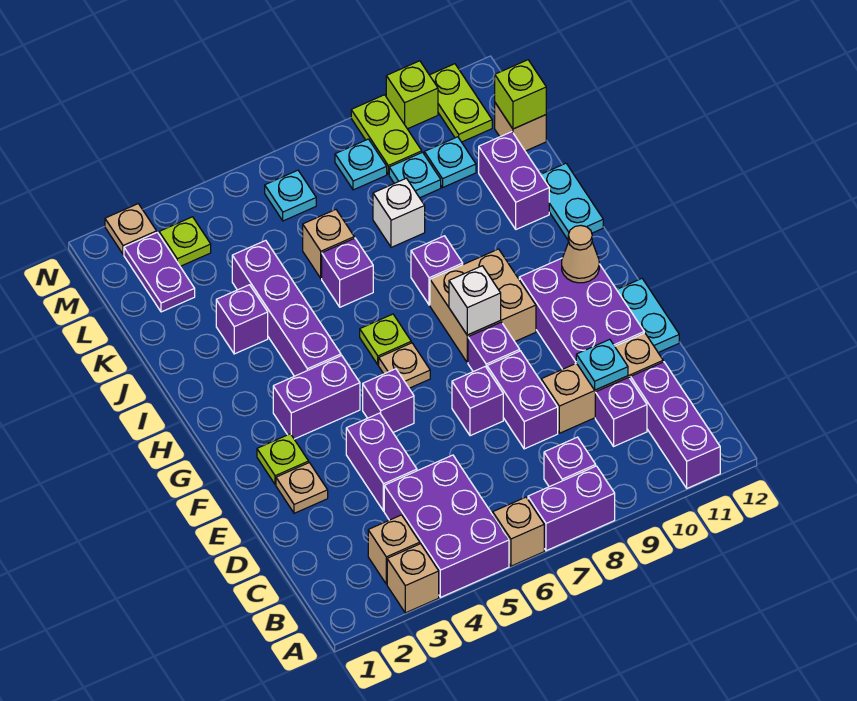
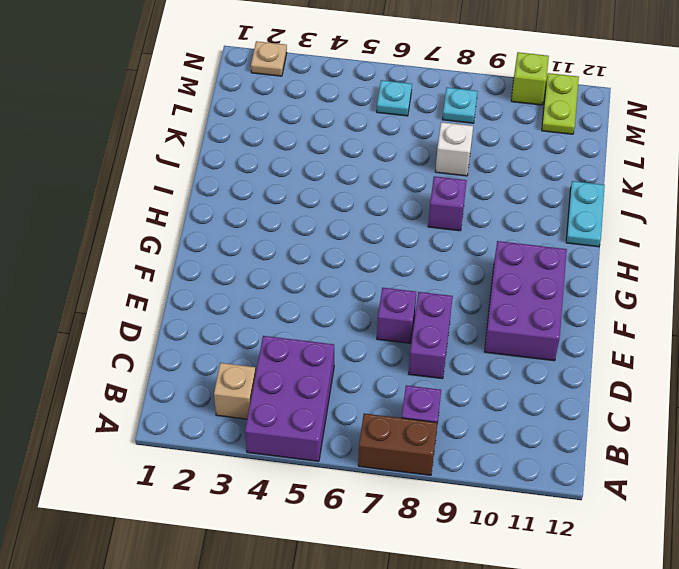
brown brick A7:A8 level 1 -> purple brick A7:A8 level 1
none -> tan brick A3 level 1
none -> tan brick A6 level 1
none -> purple brick A11:C11 level 1
none -> purple brick C10 level 1

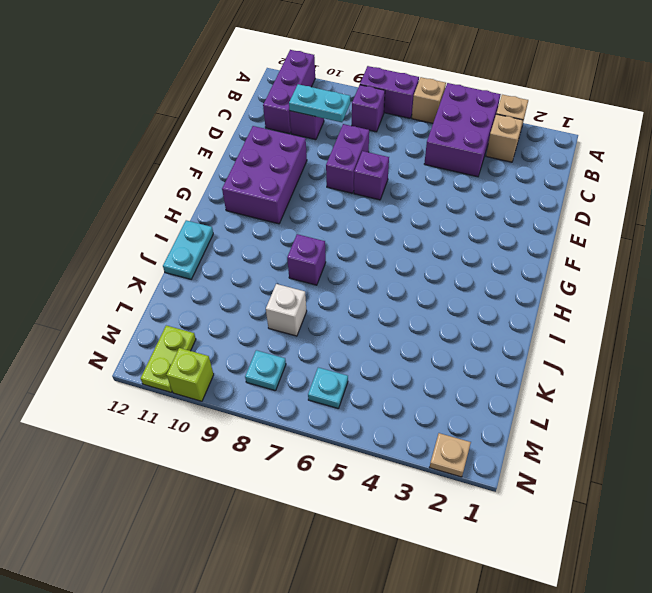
cyan plate C9:C10 level 2 -> cyan plate E12:F12 level 1
none -> purple brick D4:E4 level 1
none -> tan brick D9:D11 level 1
none -> tan plate E2 level 1
none -> lime plate F2 level 1

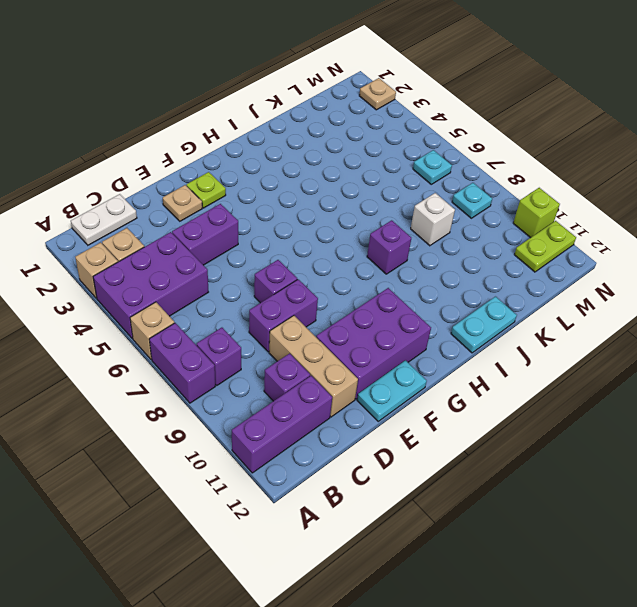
white plate B1:C1 level 1 -> none
none -> purple brick F5 level 1
none -> purple brick F8 level 1
none -> purple brick G3:G4 level 1
none -> tan plate G6 level 1

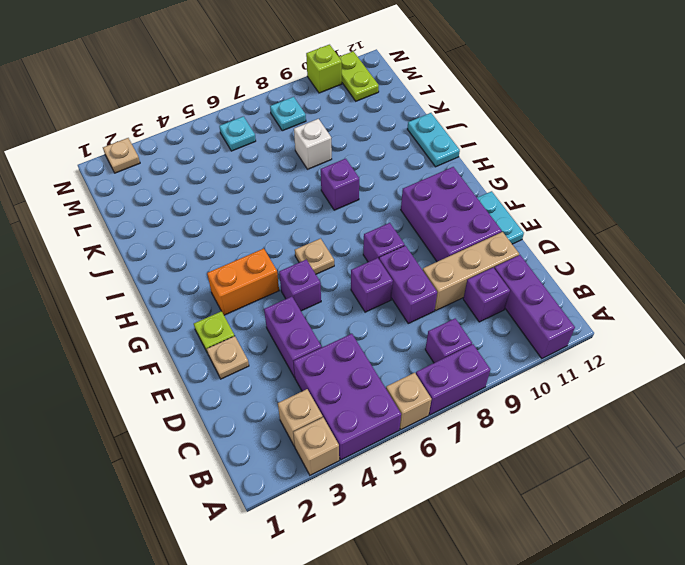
orange brick G3:G4 level 1 -> purple brick G3:G4 level 1
none -> tan brick G8:H9 level 1
none -> purple brick H4:K4 level 1
none -> lime plate H6 level 1
none -> purple brick J3 level 1

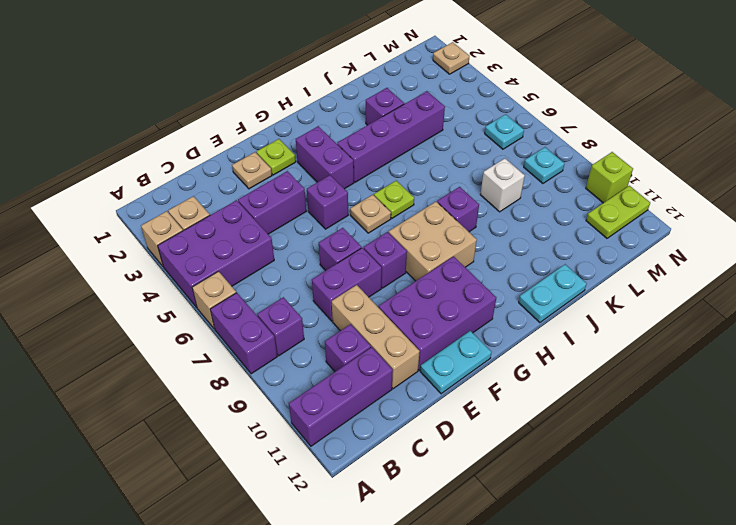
none -> purple brick J6 level 1
none -> purple brick J11:K11 level 1
none -> tan brick K6 level 1
none -> purple plate L2:M2 level 1

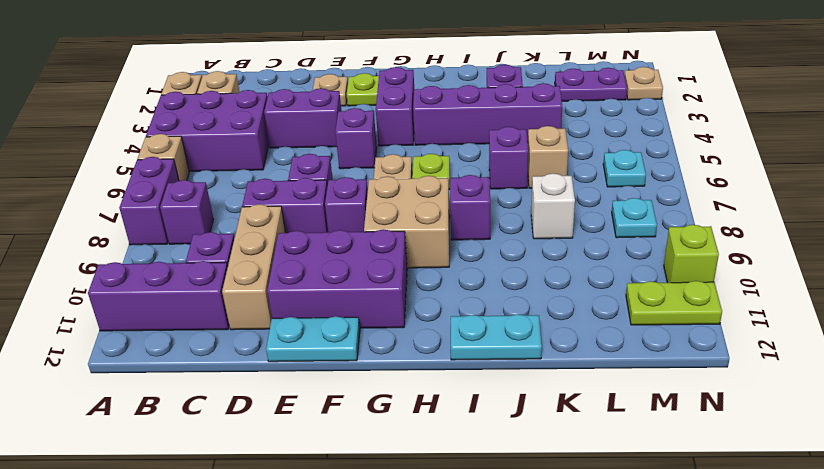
none -> purple brick J11:K11 level 1
none -> cyan plate L9 level 1
none -> cyan plate L10 level 1
none -> tan brick L12 level 1

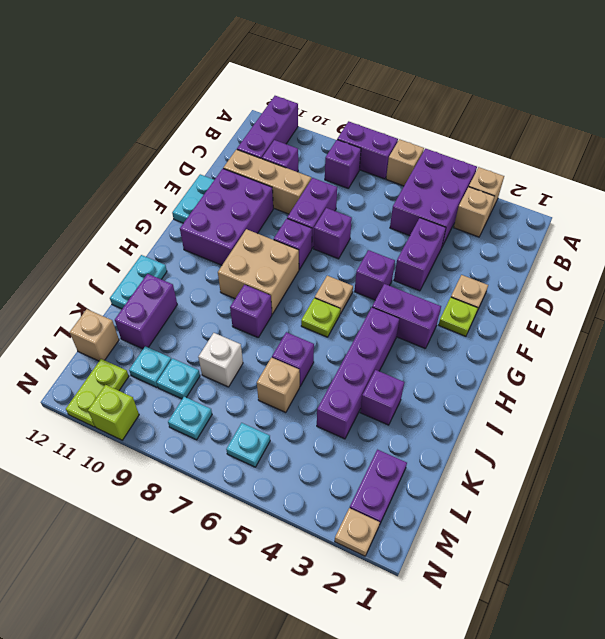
none -> lime plate M3 level 1
none -> lime plate M9:N9 level 1
none -> cyan plate D10 level 2
none -> white brick G8 level 2

